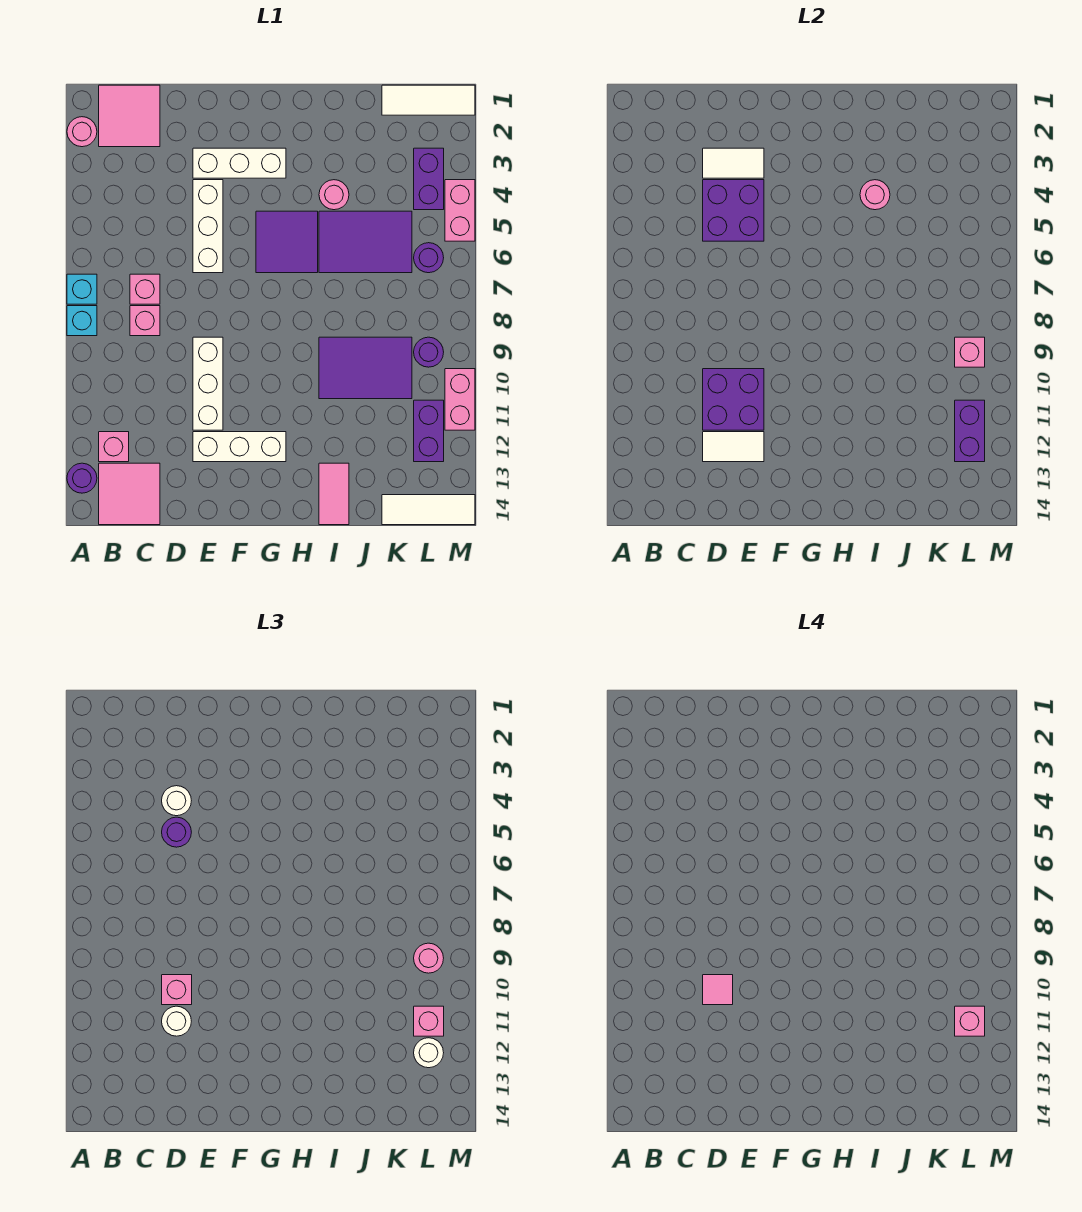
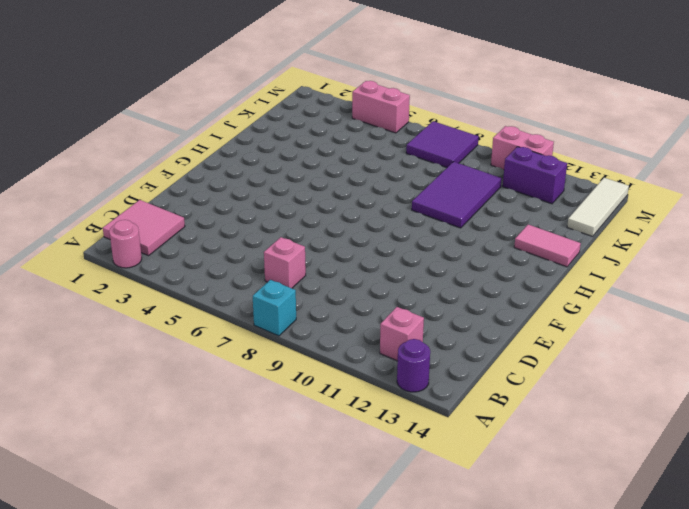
purple tile L7:M8 level 1 -> purple tile G5:H6 level 1
none -> cyan brick A7 level 1
none -> pink tile B13:C14 level 1
none -> pink brick C8 level 1
none -> white brick E3:G3 level 1

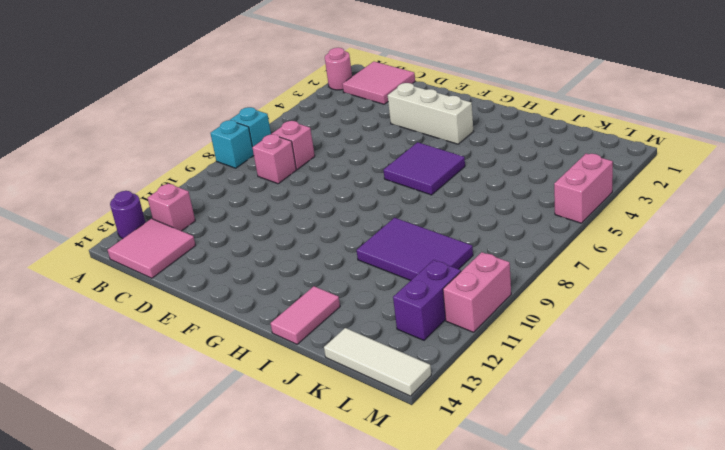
none -> white brick E4:E6 level 1
none -> white brick E9:E11 level 1
none -> white brick E12:G12 level 1
none -> pink round brick I4 level 1

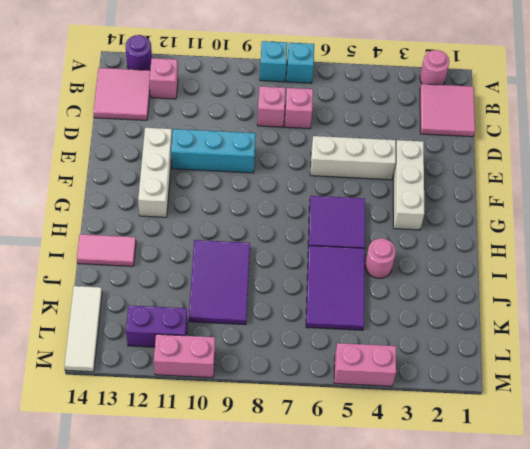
cyan brick E9:E11 level 1 -> white brick E9:E11 level 1
none -> white tile K1:M1 level 1
none -> purple brick L3:L4 level 1
none -> purple round brick L6 level 1
none -> purple round brick L9 level 1

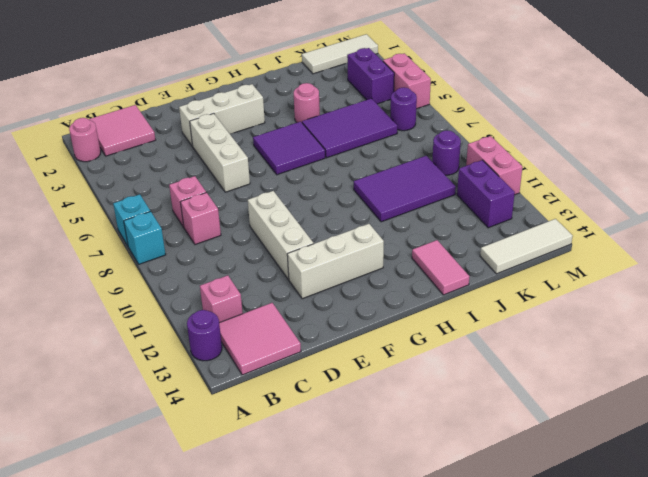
none -> white tile D3:E3 level 2
none -> purple brick D4:E5 level 2
none -> purple brick D10:E11 level 2
none -> white tile D12:E12 level 2

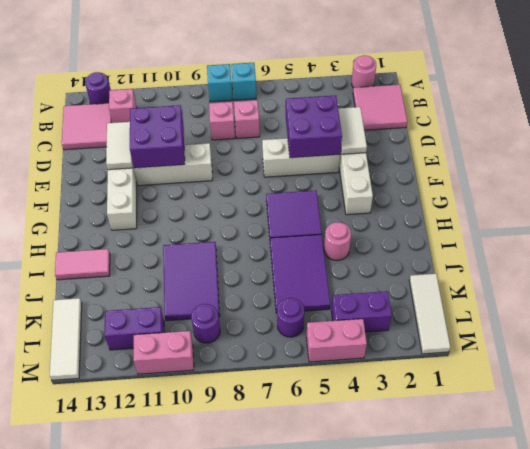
none -> pink round brick I4 level 2
none -> pink brick L9 level 2
none -> purple brick L11:L12 level 2
none -> white round brick D4 level 3

